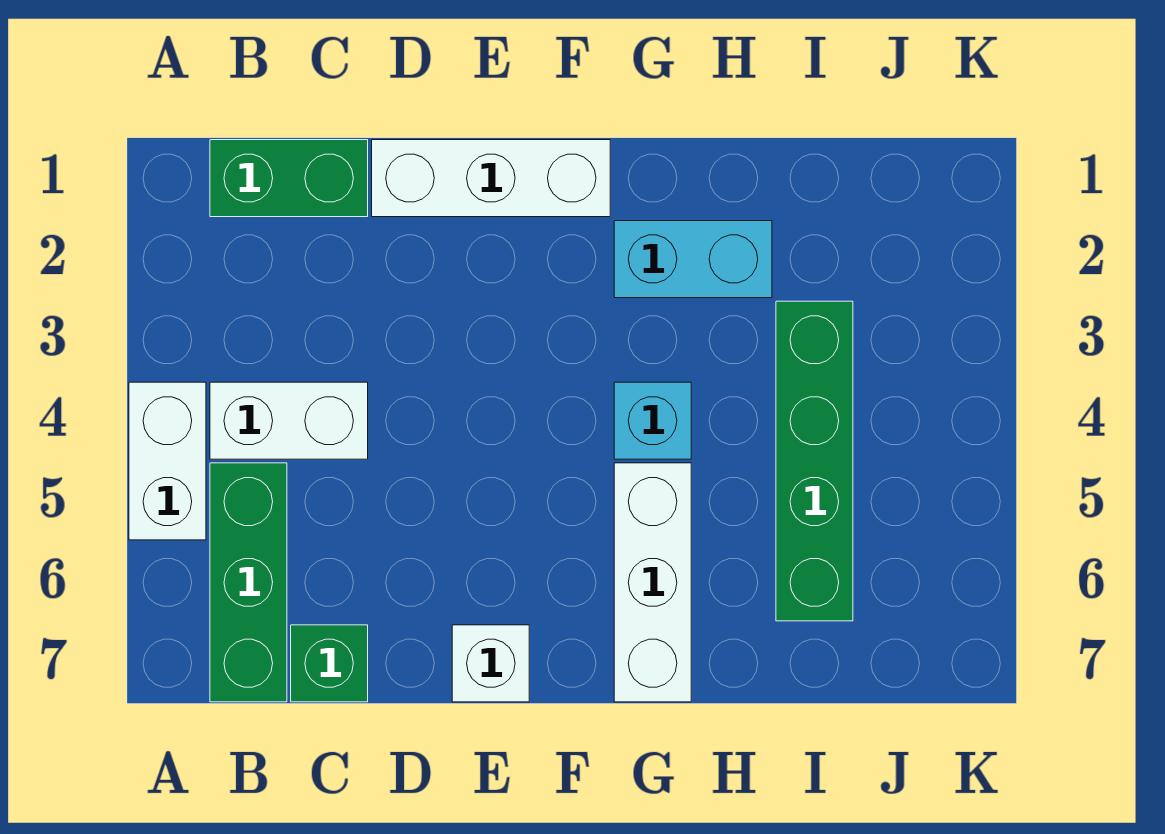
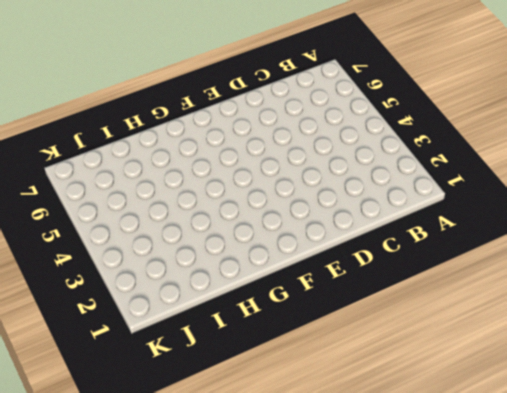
none -> white brick A4:A5 level 1
none -> green brick B1:C1 level 1

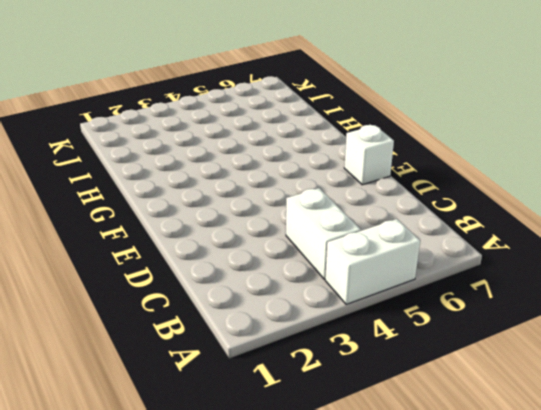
none -> green brick B1:C1 level 1
none -> green brick B5:B7 level 1

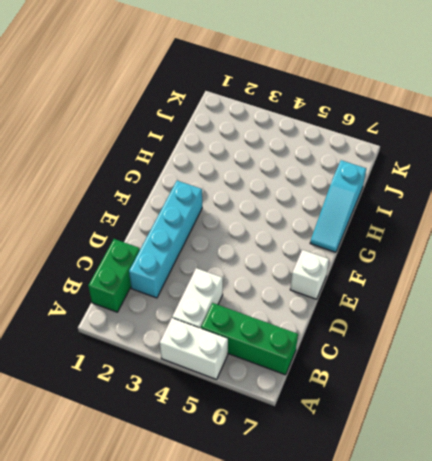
cyan brick C2:F2 level 1 -> none
cyan slope G7:I7 level 1 top I -> white brick G5:G7 level 1
none -> green brick C7 level 1
none -> white brick D1:F1 level 1

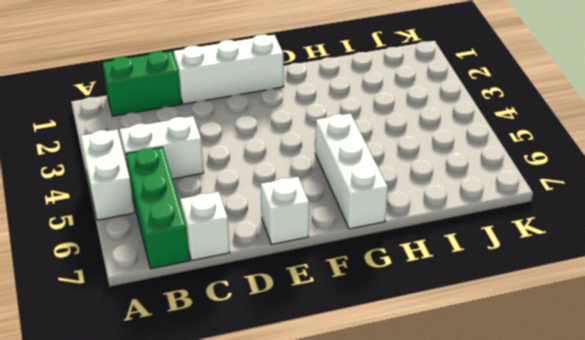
white brick C7 level 1 -> green brick C7 level 1
none -> cyan brick G2:H2 level 1
none -> cyan brick G4 level 1

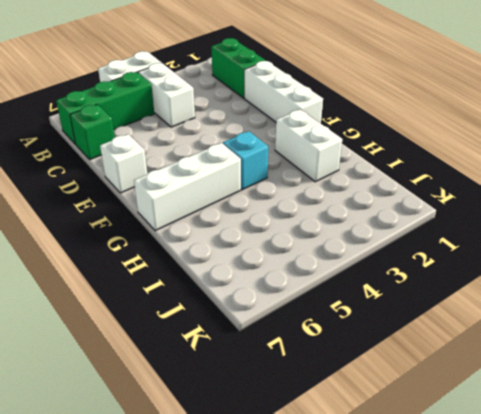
white brick G2:H2 level 1 -> cyan brick G2:H2 level 1
none -> green brick I3:I6 level 1

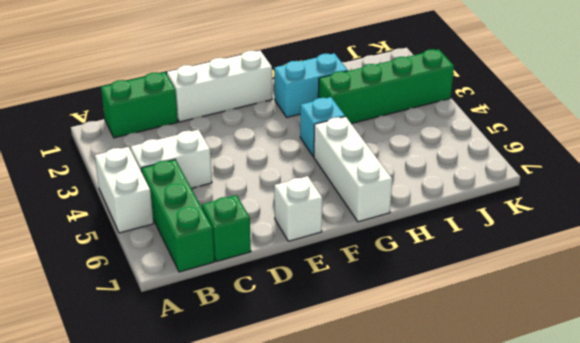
green brick H3:K3 level 1 -> green brick I3:I6 level 1

